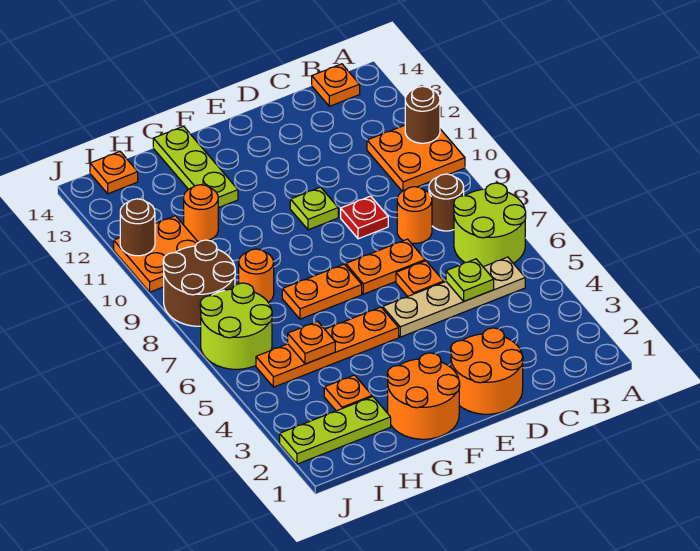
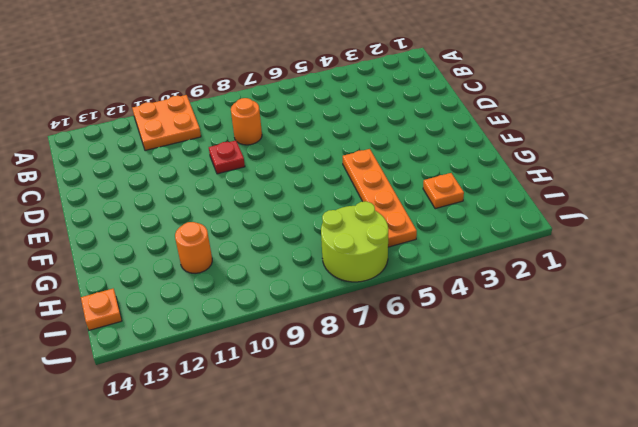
none -> lime round brick A6:B7 level 1
none -> tan plate B5:E5 level 1
none -> brown round brick B8 level 1

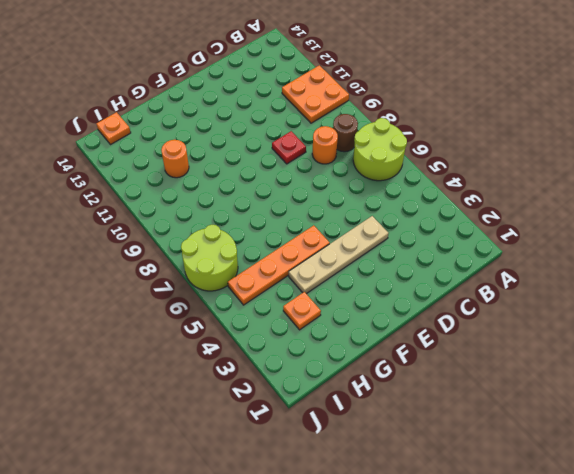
tan plate D4:G4 level 1 -> tan plate B5:E5 level 1
none -> orange plate B14 level 1
none -> orange round brick D1:E2 level 1
none -> orange plate D6 level 1

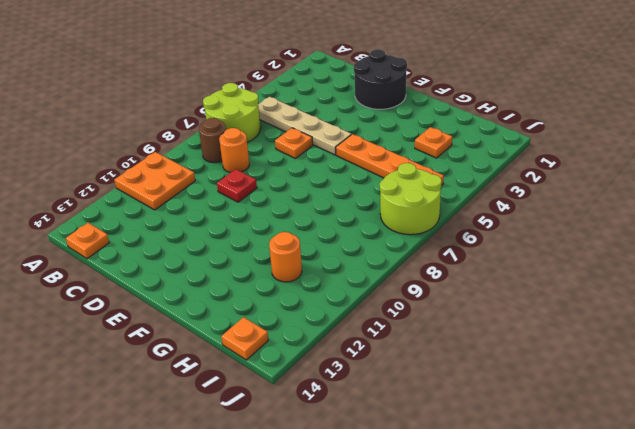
black round brick D1:E2 level 1 -> orange round brick D1:E2 level 1
none -> orange plate D7:E7 level 1
none -> lime plate E10 level 1
none -> orange round brick F1:G2 level 1

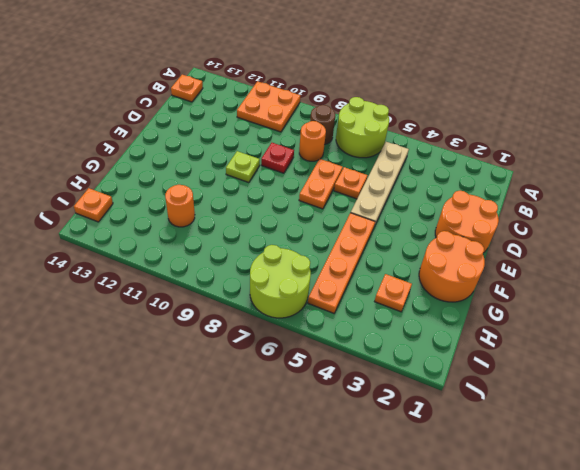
none -> orange plate F7:G7 level 1
none -> lime plate G12:G14 level 1
none -> lime plate H2:J2 level 1

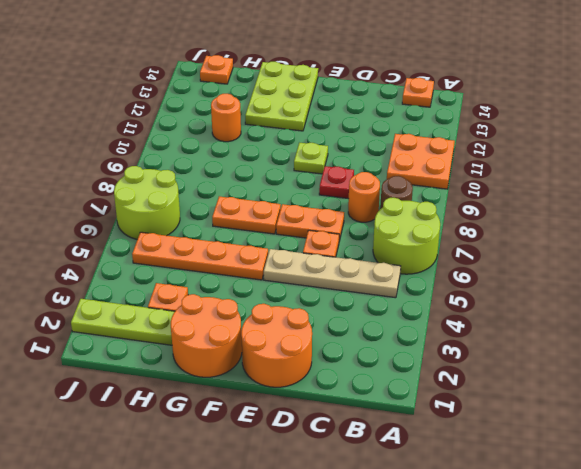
lime plate F12:G14 level 1 -> lime plate G12:G14 level 1
none -> orange round brick H8 level 1
none -> brown round brick I8:J9 level 1
none -> orange plate I10:J11 level 1

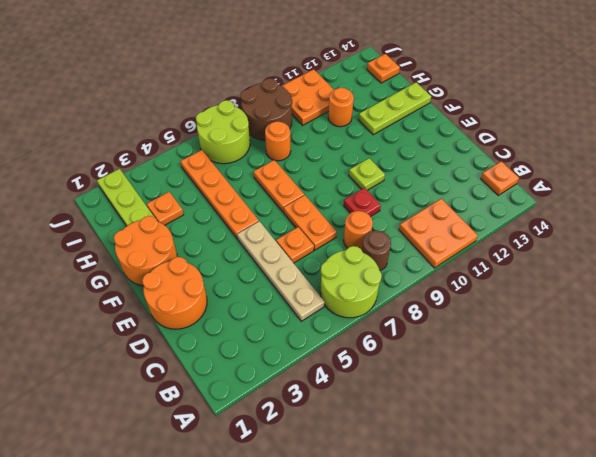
none -> brown round brick A11 level 2
none -> lime plate C5 level 2
none -> orange plate H5 level 2

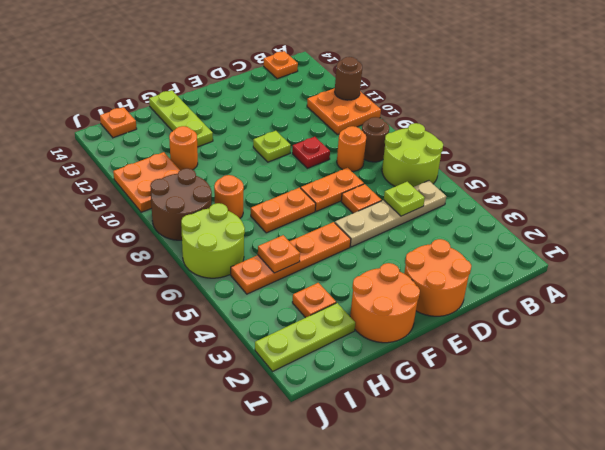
none -> brown round brick J11 level 2

